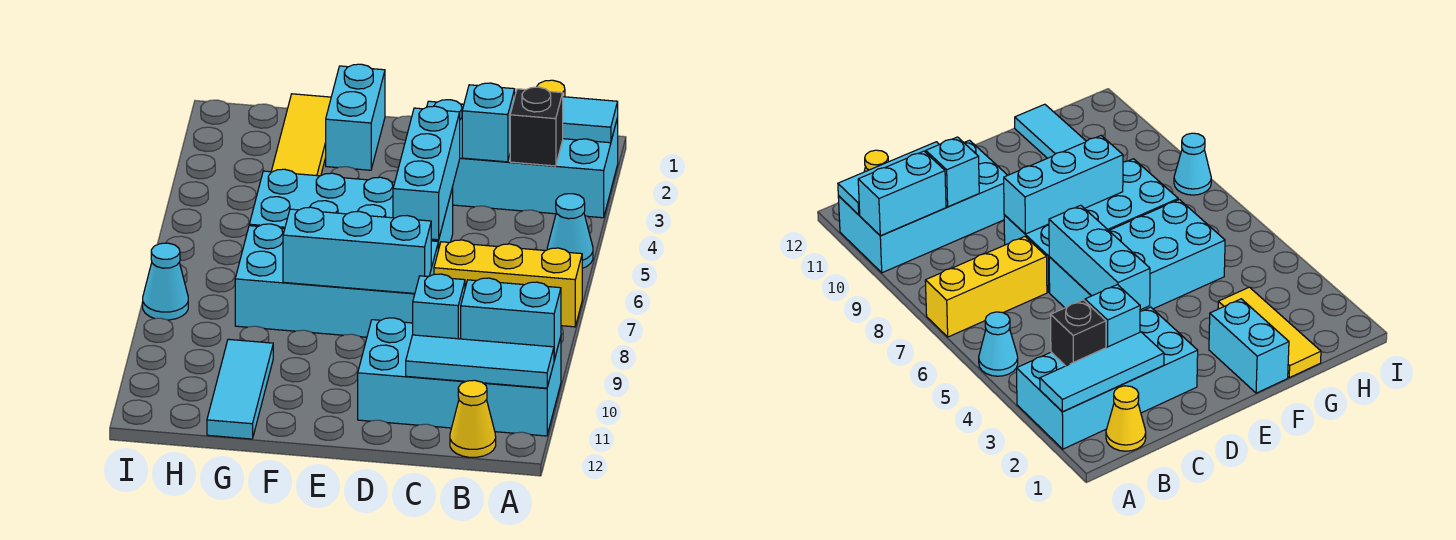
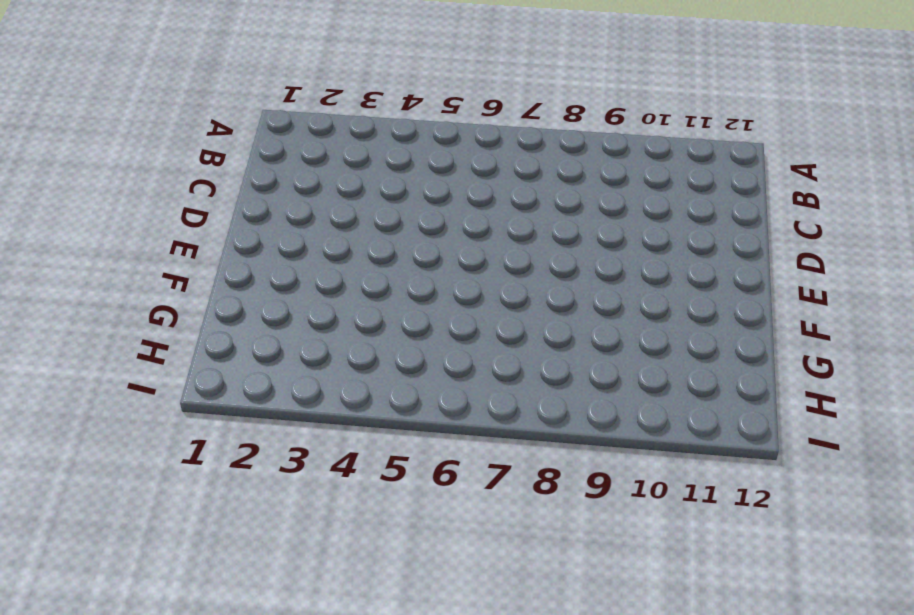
none -> cyan brick A2:D3 level 1
none -> cyan cone A5 level 1
none -> yellow brick A7:C7 level 1

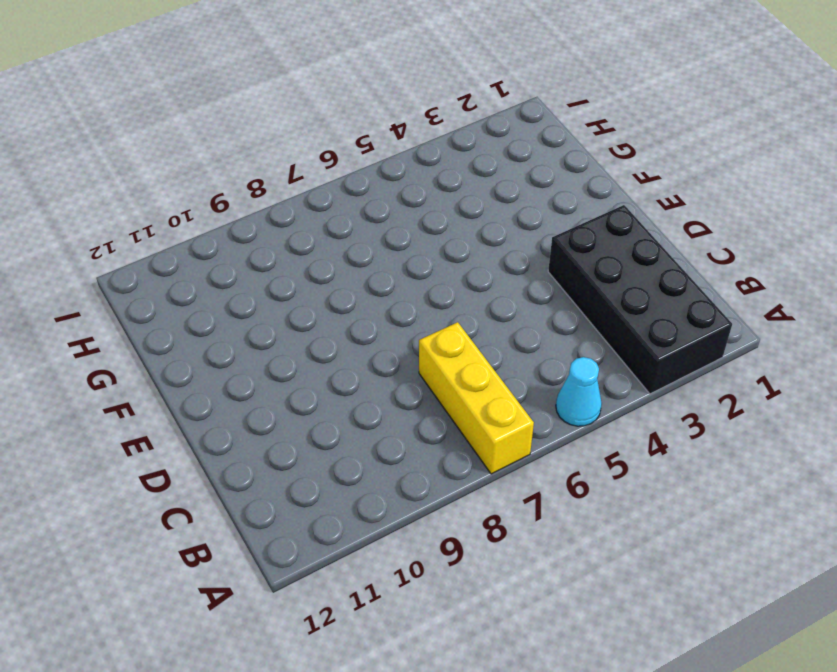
black brick A2:D3 level 1 -> cyan brick A2:D3 level 1
none -> cyan brick A10:D11 level 1
none -> yellow cone B1 level 1
none -> yellow cone B12 level 1

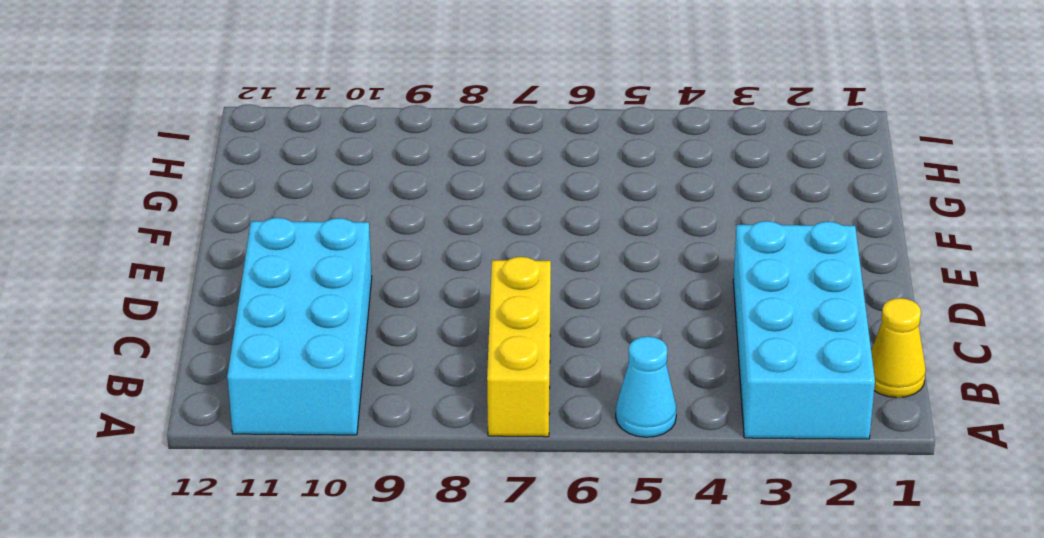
none -> yellow cone B12 level 1
none -> cyan brick D5:G6 level 1
none -> cyan brick D7:G8 level 1

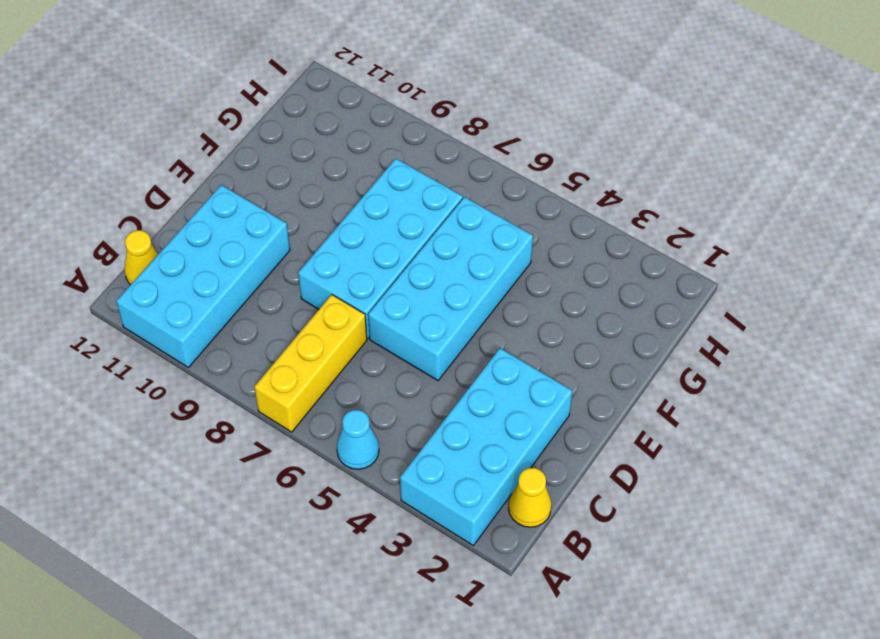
none -> cyan brick F1:F2 level 1
none -> yellow tile G1:G3 level 1
none -> cyan tile G10:G12 level 1

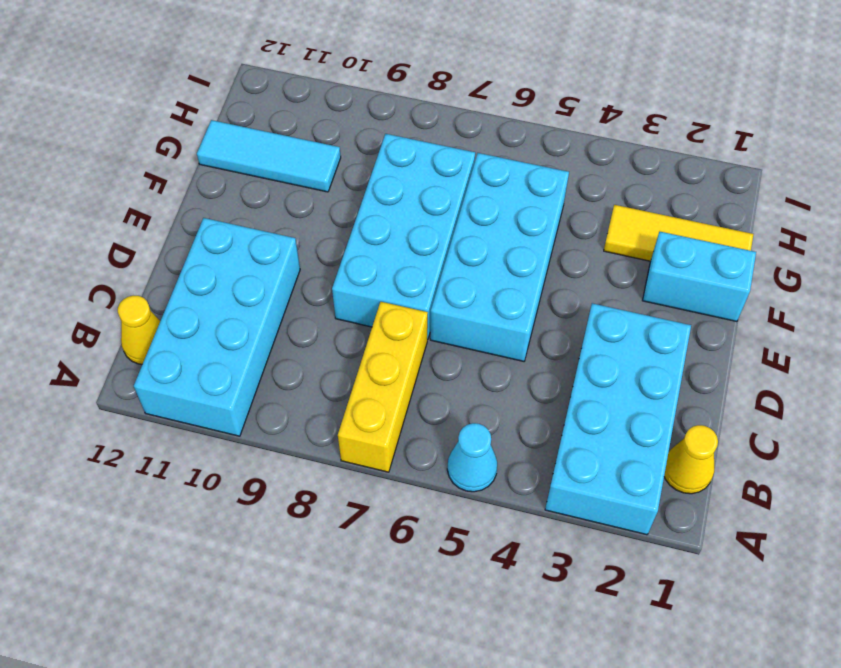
none -> cyan cone I8 level 1
none -> cyan tile A2:C2 level 2
none -> cyan brick A10:B10 level 2

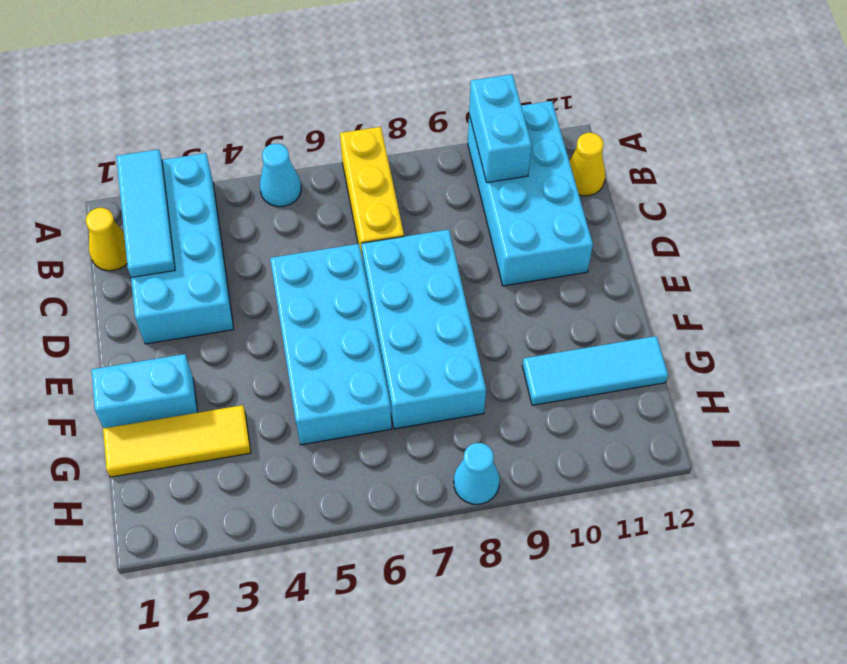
none -> cyan tile A11:C11 level 2
none -> black brick B3 level 2
none -> cyan brick C3 level 2

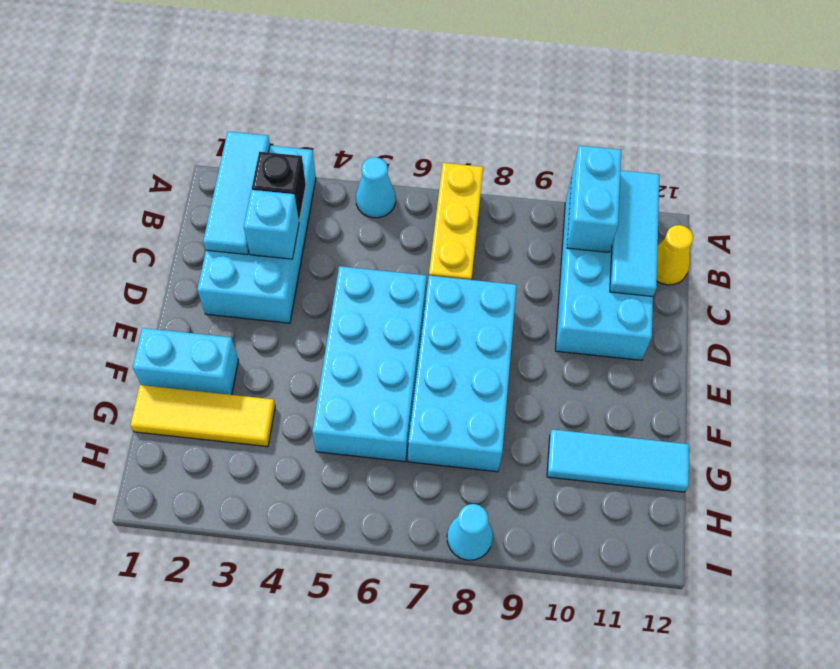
none -> yellow cone B1 level 1
none -> cyan brick C10 level 2
none -> cyan brick D4:D6 level 2

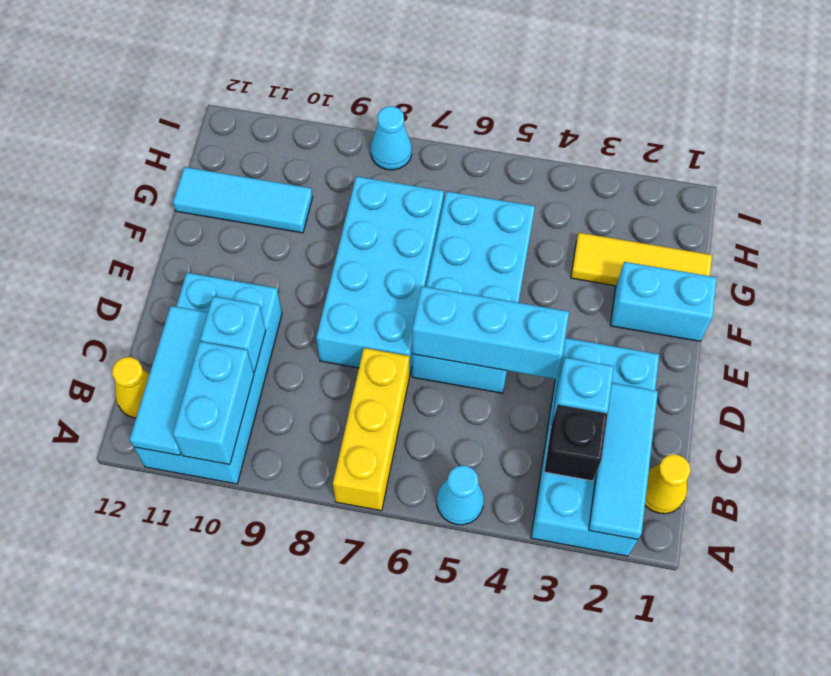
none -> cyan brick D8:F8 level 2

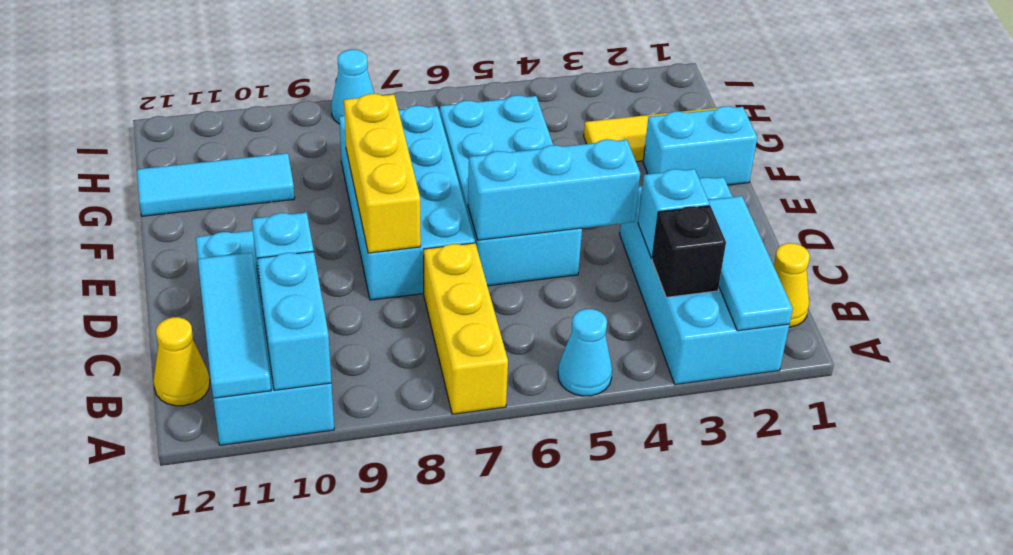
yellow brick D8:F8 level 2 -> cyan brick D8:F8 level 2

